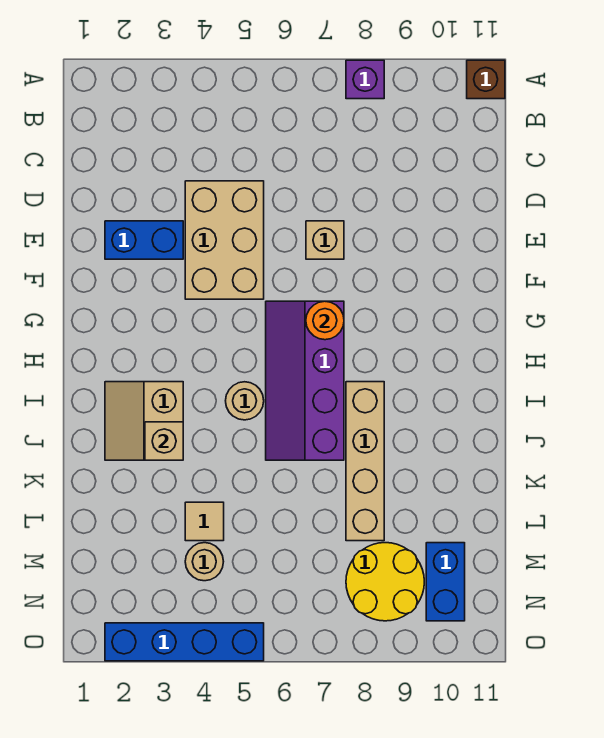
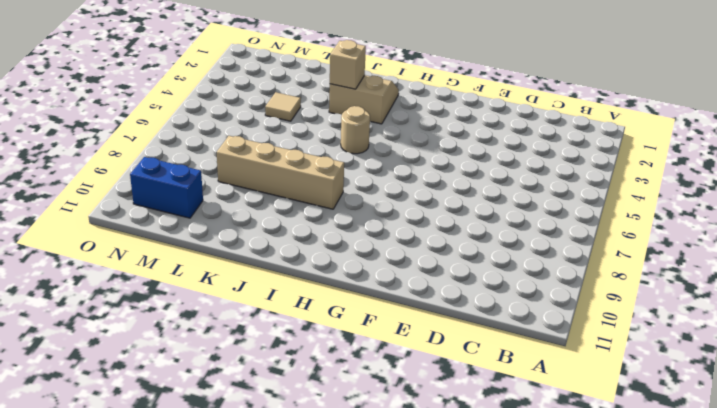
none -> purple brick A8 level 1
none -> brown brick A11 level 1
none -> tan brick D4:F5 level 1

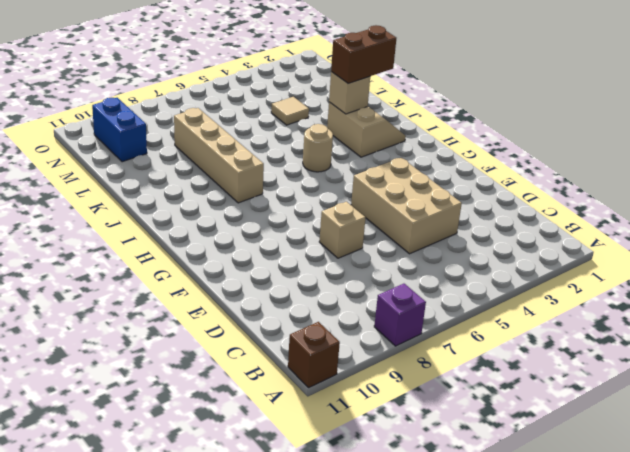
brown brick J2:J3 level 3 -> none
none -> blue brick E2:E3 level 1
none -> purple slope G6:J7 level 1 top 7
none -> tan round brick M4 level 1

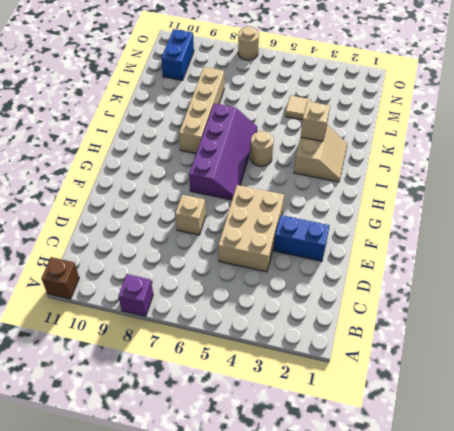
tan round brick O7 level 1 -> tan round brick M4 level 1
none -> yellow round brick M8:N9 level 1
none -> blue brick O2:O5 level 1
none -> orange round brick G7 level 2

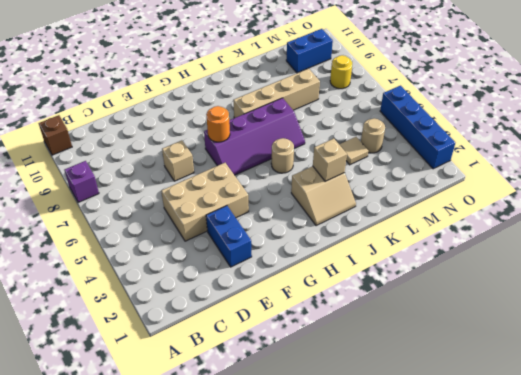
yellow round brick N8 level 1 -> yellow round brick M8:N9 level 1

